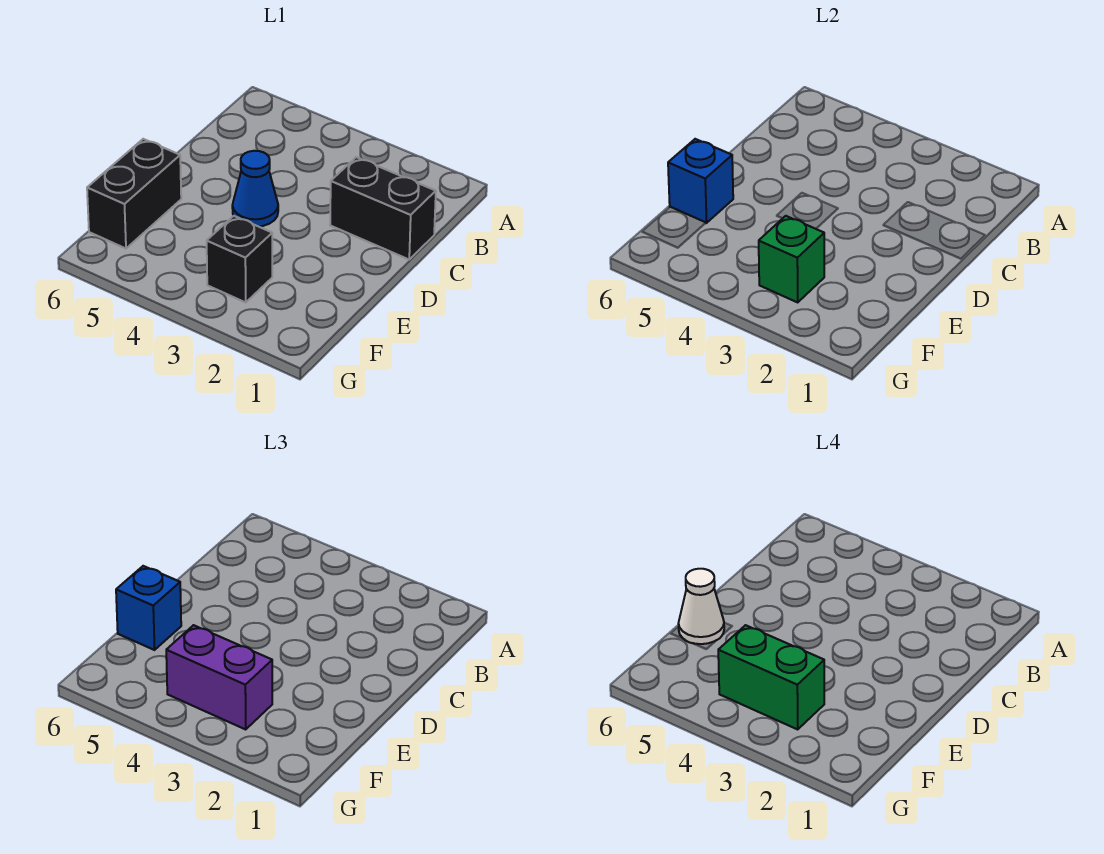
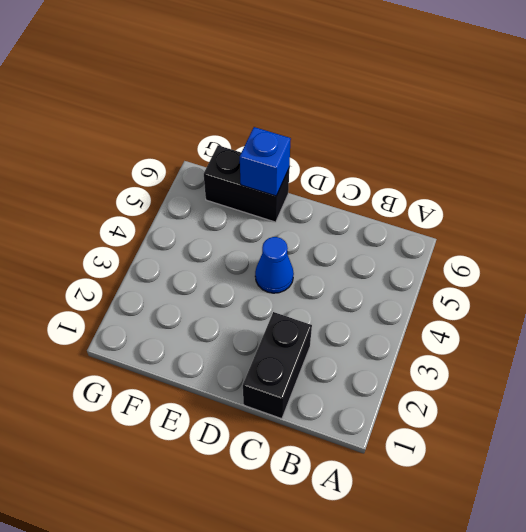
none -> black brick F3 level 1
none -> green brick F3 level 2

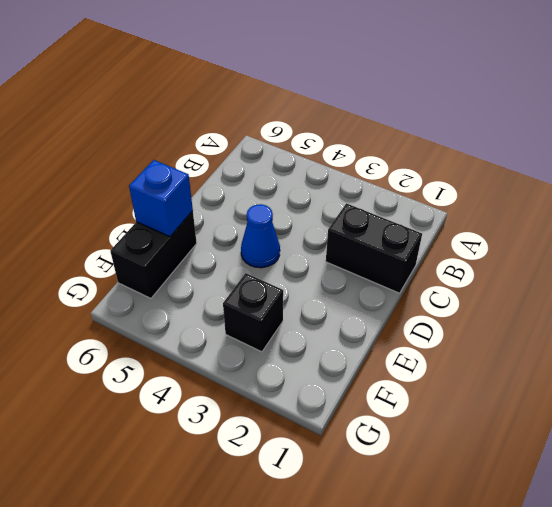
none -> green brick F3 level 2
none -> blue brick E6 level 3

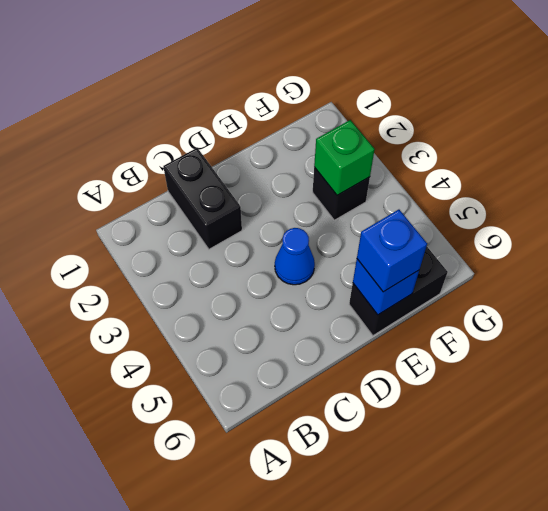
none -> purple brick F3:F4 level 3
none -> white cone E6 level 4

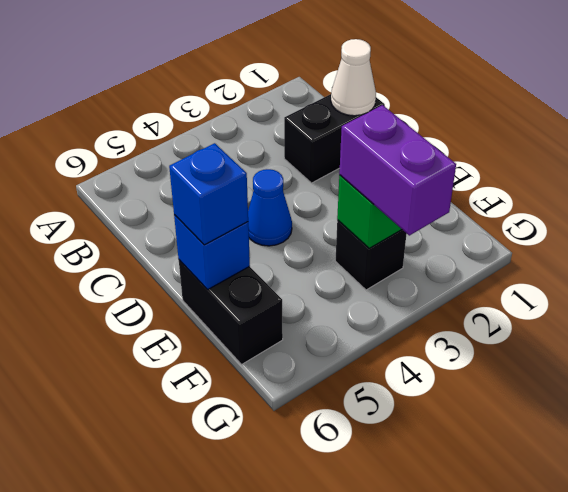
white cone C1 level 2 -> white cone E6 level 4
purple brick F3:G3 level 3 -> purple brick F3:F4 level 3
none -> green brick F3:F4 level 4

